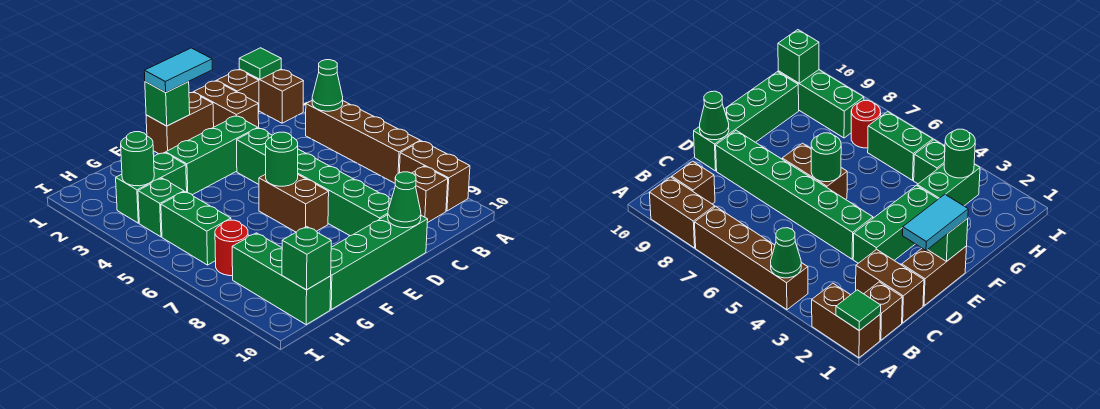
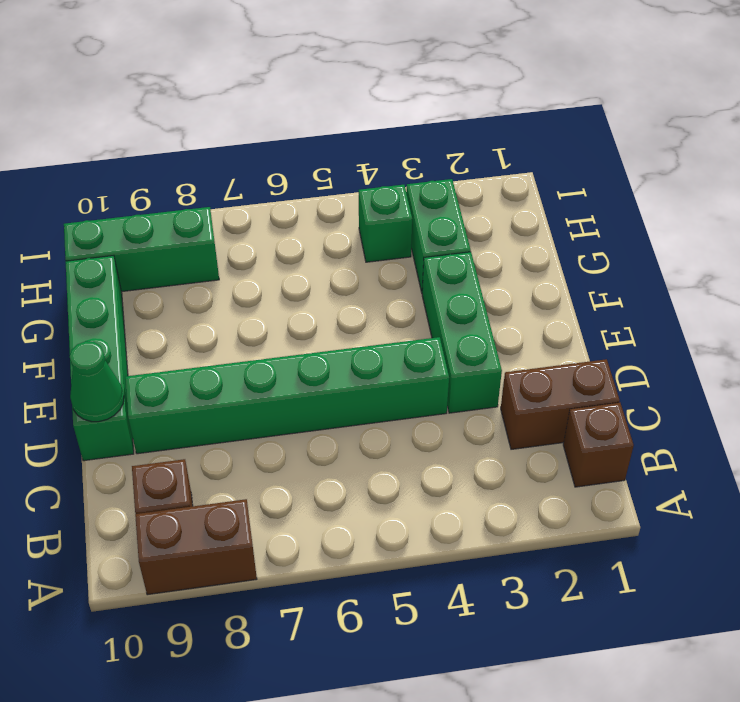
none -> brown brick A1:A2 level 1
none -> brown brick A4:A7 level 1
none -> brown brick D1:E1 level 1

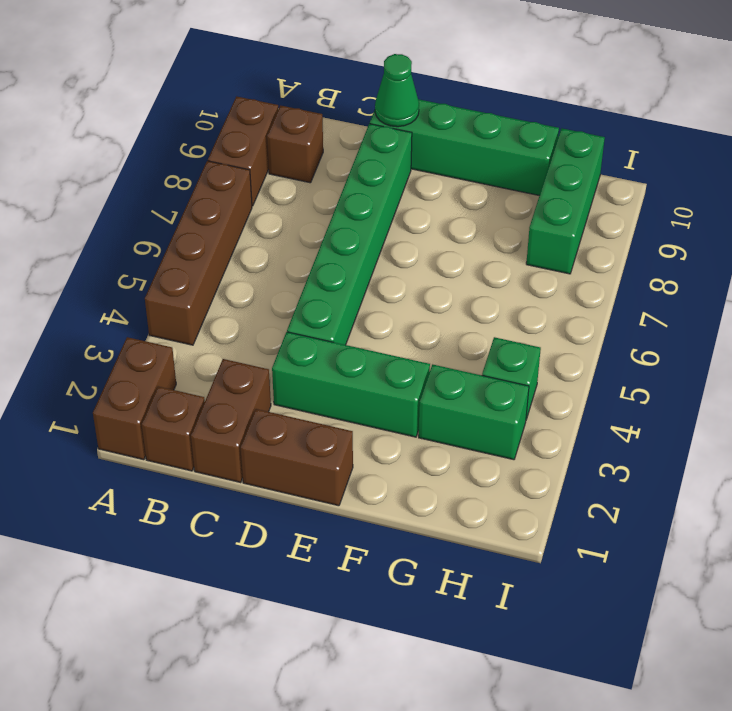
none -> brown brick E6:E7 level 1
none -> green brick H5:H6 level 1
none -> red round brick H7 level 1

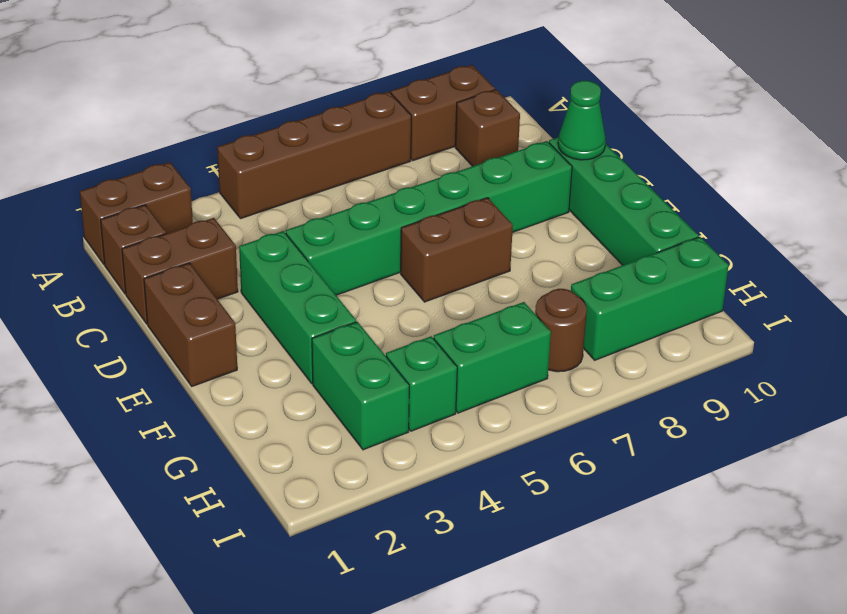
brown round brick H7 level 1 -> red round brick H7 level 1
none -> green tile A1 level 2
none -> green cone A4 level 2
none -> green brick E1 level 2

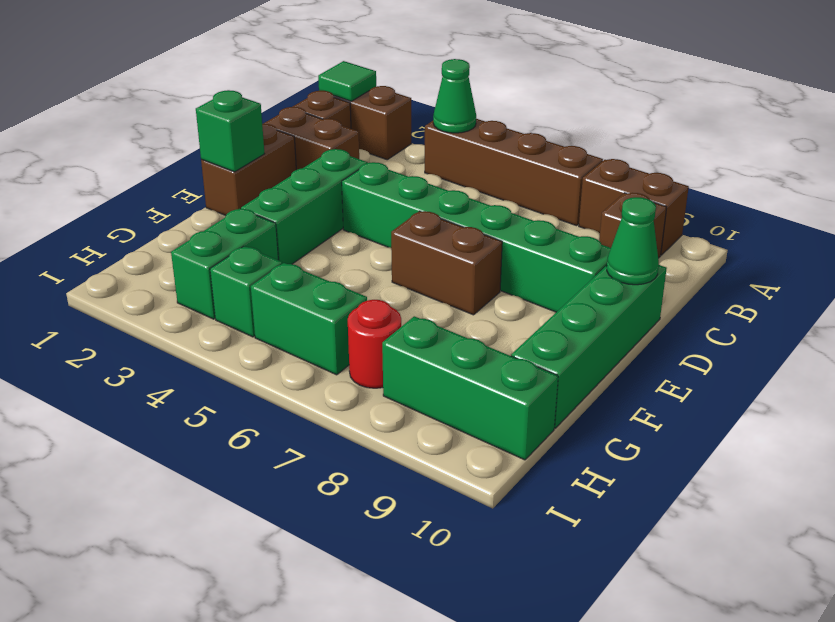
none -> green round brick E6 level 2
none -> green round brick H3 level 2
none -> green brick H10 level 2

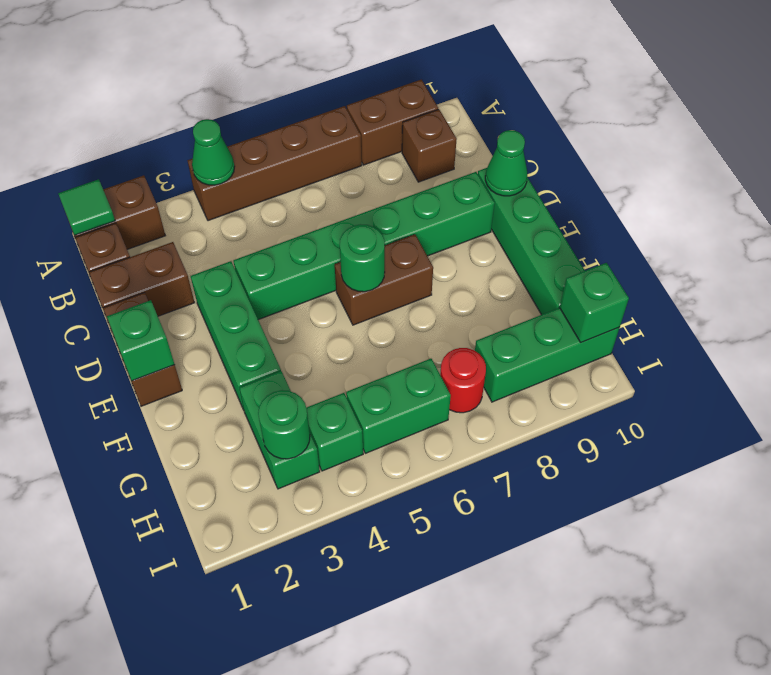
none -> cyan tile D1:E1 level 3

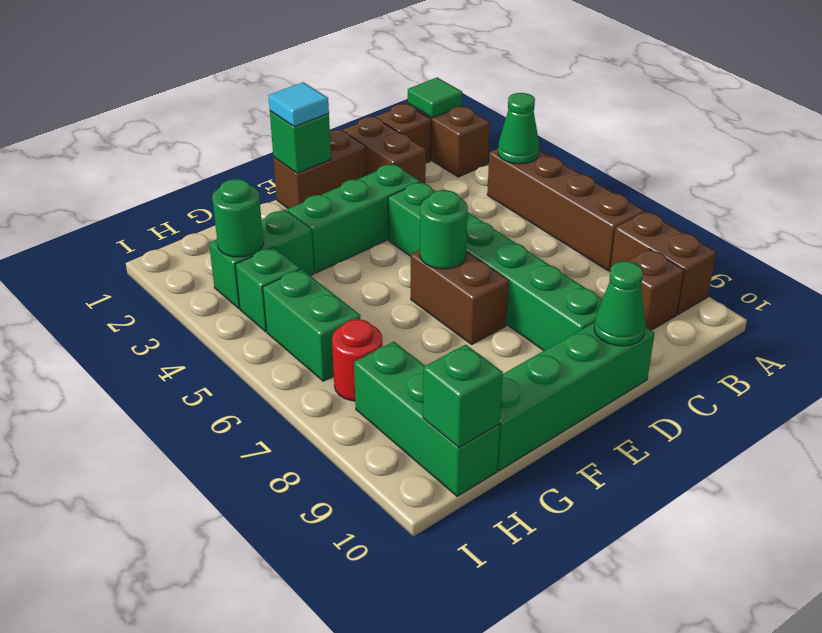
cyan tile E1 level 3 -> cyan tile D1:E1 level 3

